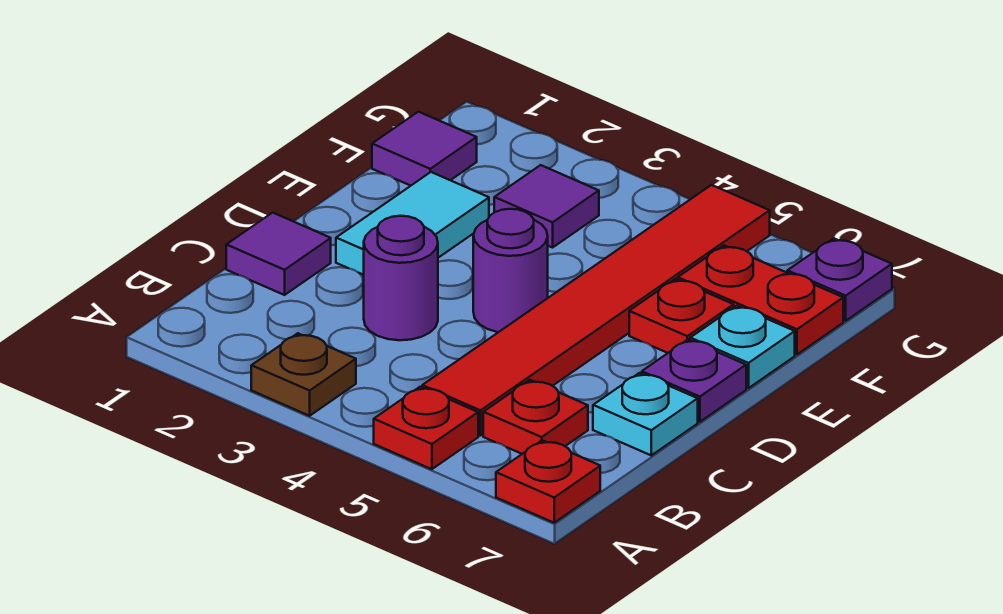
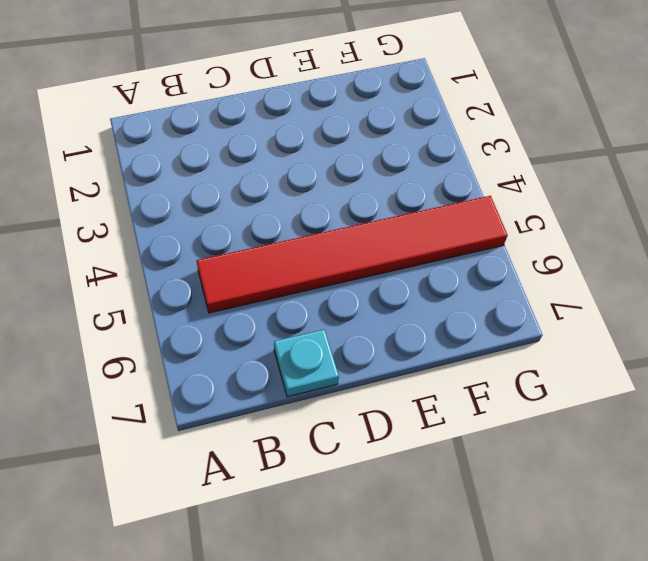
none -> brown plate A3 level 1
none -> red plate A5 level 1
none -> red plate A7 level 1

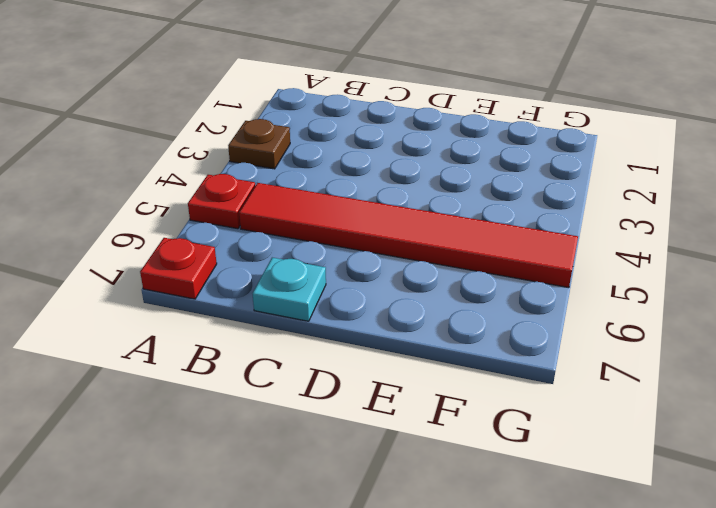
none -> red plate B6 level 1
none -> purple tile C1 level 1
none -> purple round brick C3 level 1

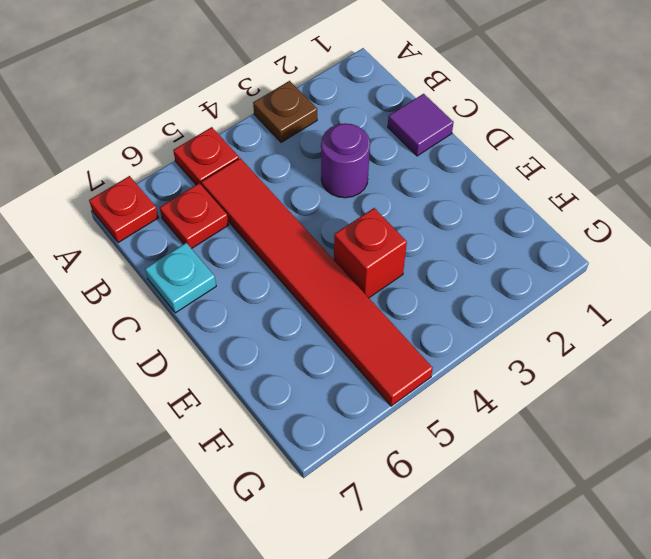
red brick E4 level 1 -> none
none -> cyan tile D2:E2 level 1
none -> purple round brick D4 level 1
none -> purple plate D7 level 1

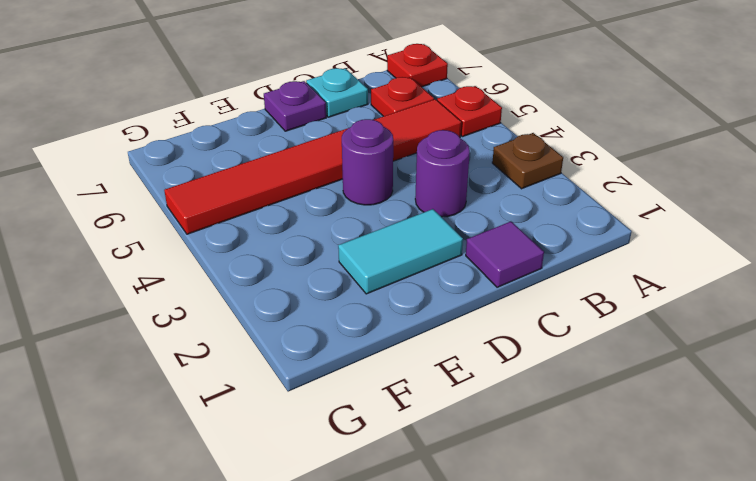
none -> red plate E6 level 1
none -> cyan plate E7 level 1
none -> purple tile F1 level 1

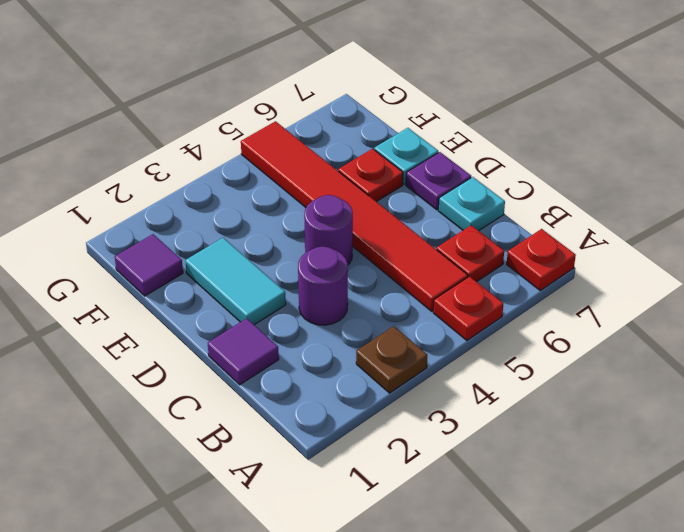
none -> purple tile F3 level 1
none -> red plate F6:F7 level 1
none -> purple plate G7 level 1

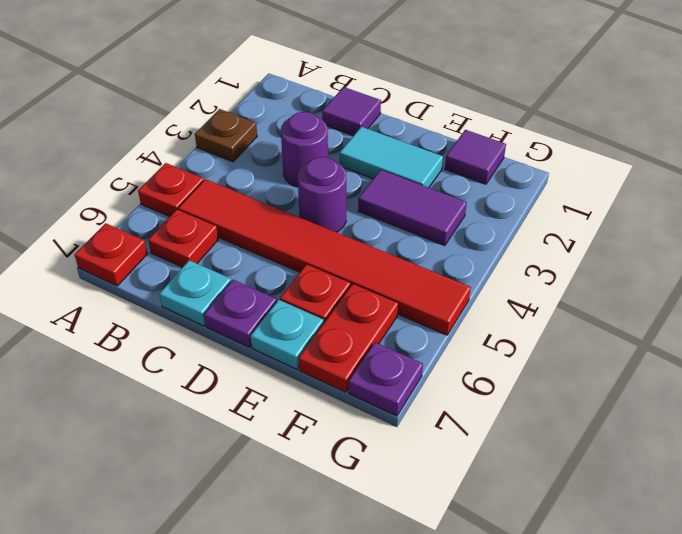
purple tile E3:F3 level 1 -> purple tile F3 level 1

